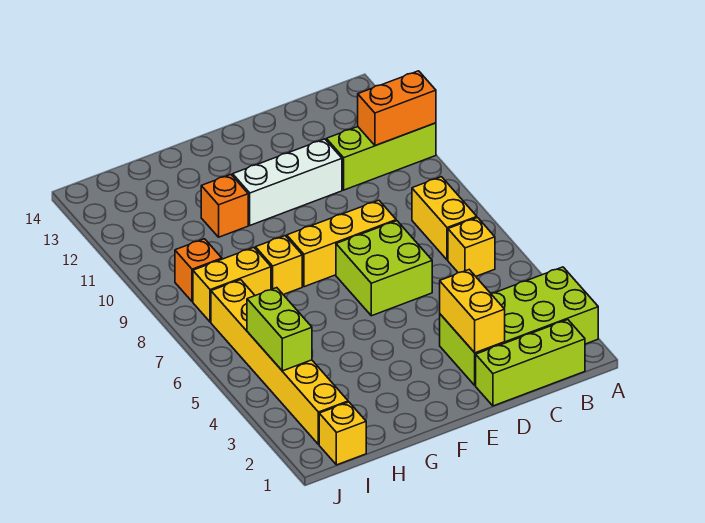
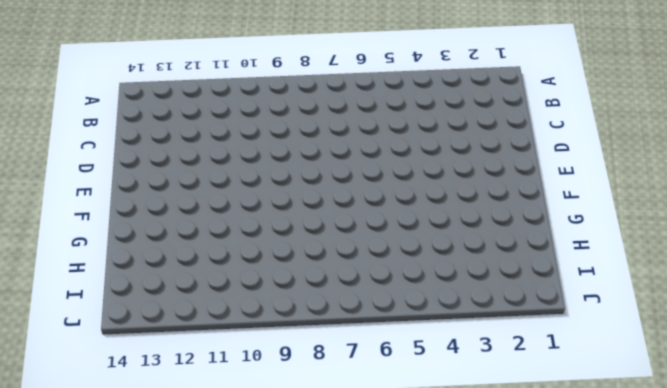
none -> lime brick A2:D3 level 1
none -> lime brick A11:C11 level 1
none -> lime brick B1:D1 level 1

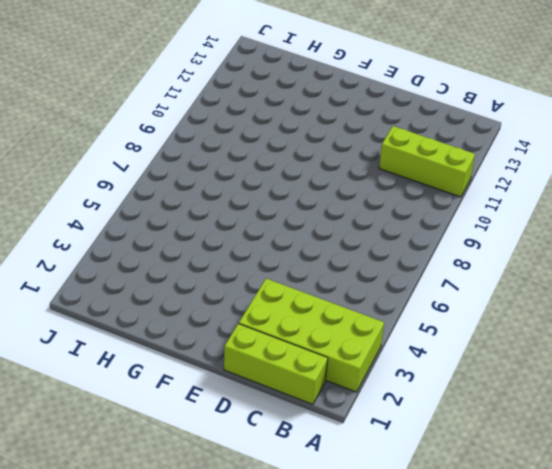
none -> yellow brick B6 level 1
none -> yellow brick B7:B8 level 1
none -> lime brick D6:E7 level 1

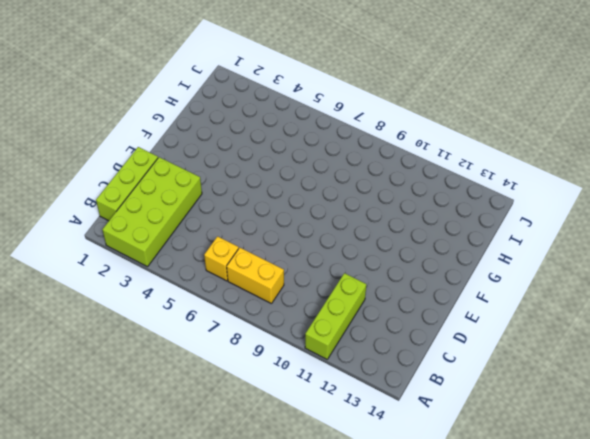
none -> lime brick D6:E7 level 1
none -> yellow brick D8:F8 level 1
none -> white brick D11:F11 level 1

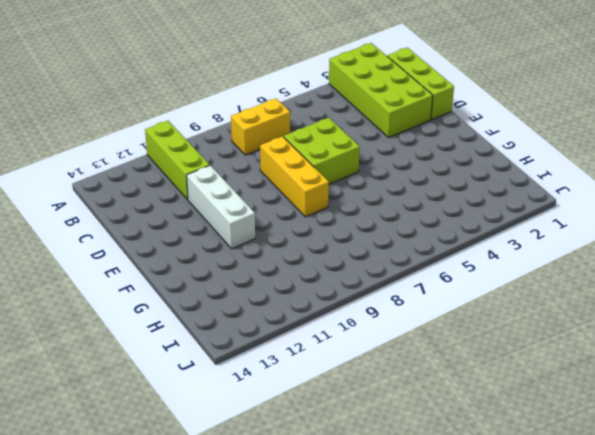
none -> yellow brick B6 level 1
none -> yellow brick G8 level 1
none -> orange brick G11 level 1

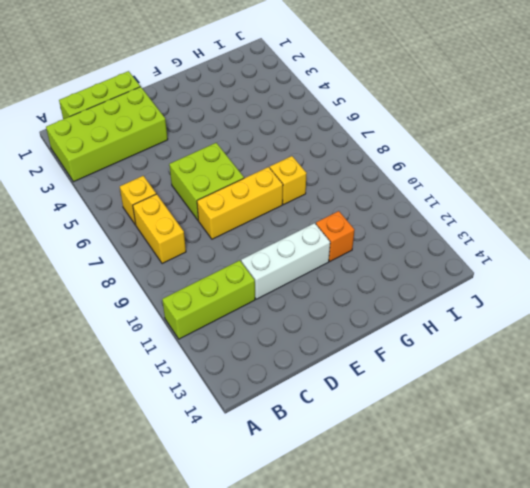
none -> yellow brick H8:I8 level 1
none -> yellow brick I1 level 1
none -> yellow brick I2:I7 level 1

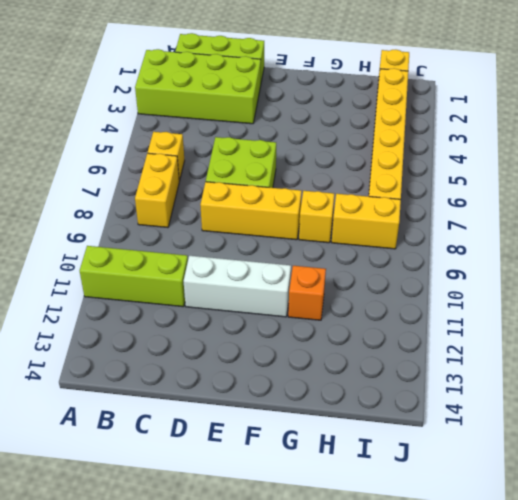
none -> orange brick I9 level 1
none -> orange brick A11:B11 level 2
none -> yellow brick D2:D3 level 2

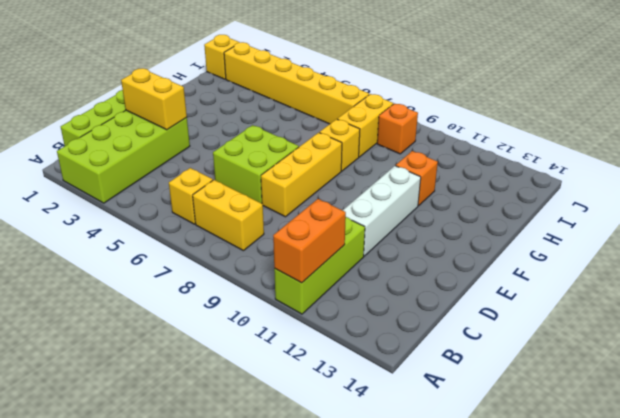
none -> lime brick I4:I5 level 2

